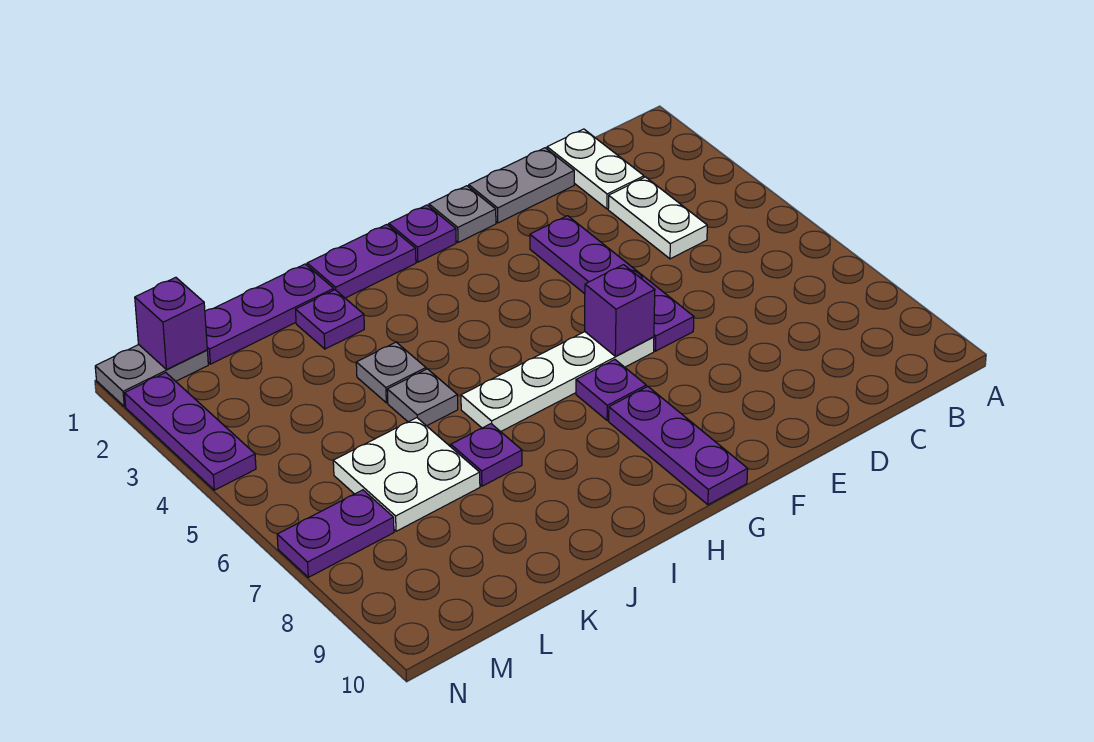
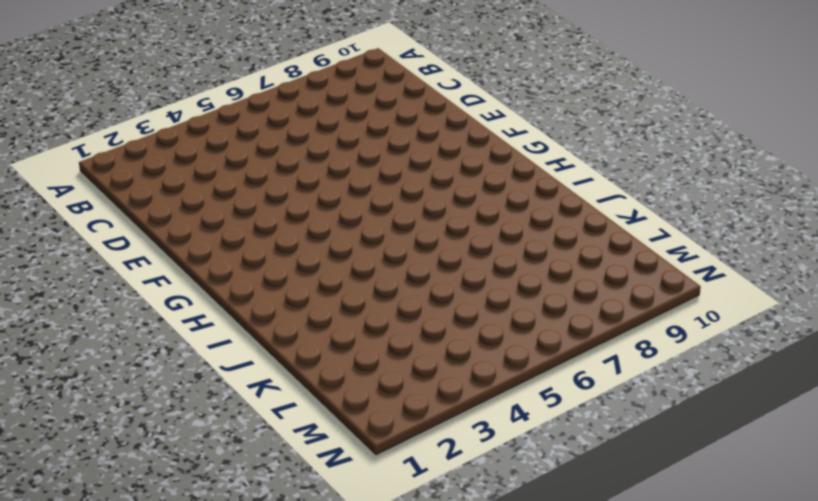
none -> white plate C1:C2 level 1
none -> white plate C3:C4 level 1
none -> grey plate D1:E1 level 1

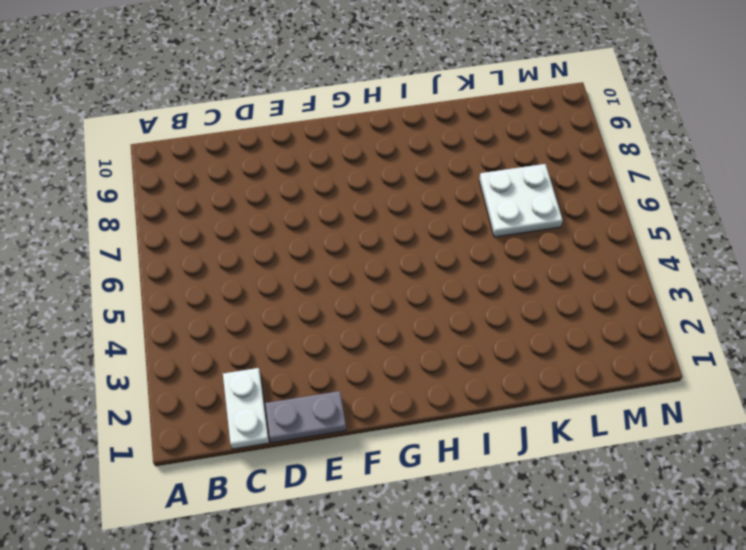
none -> white plate C3:C4 level 1
none -> purple plate E3:E6 level 1
none -> grey plate F1 level 1

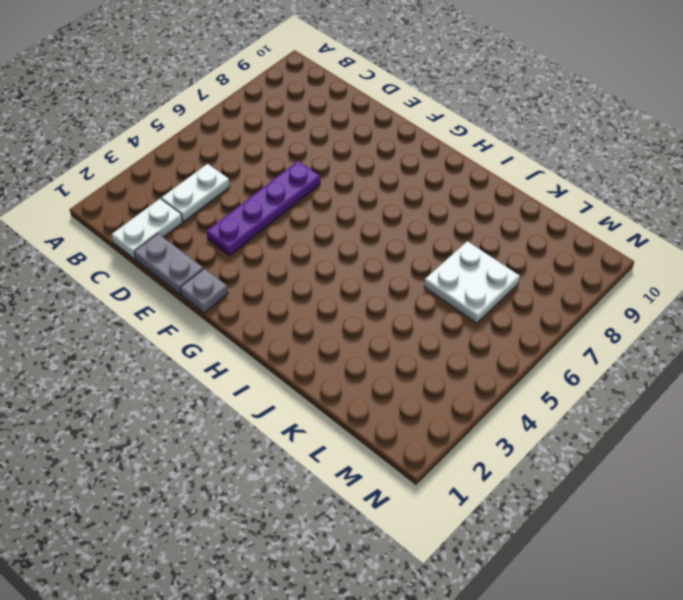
none -> white plate F6:I6 level 1
none -> purple plate G1 level 1
none -> purple plate G7 level 1

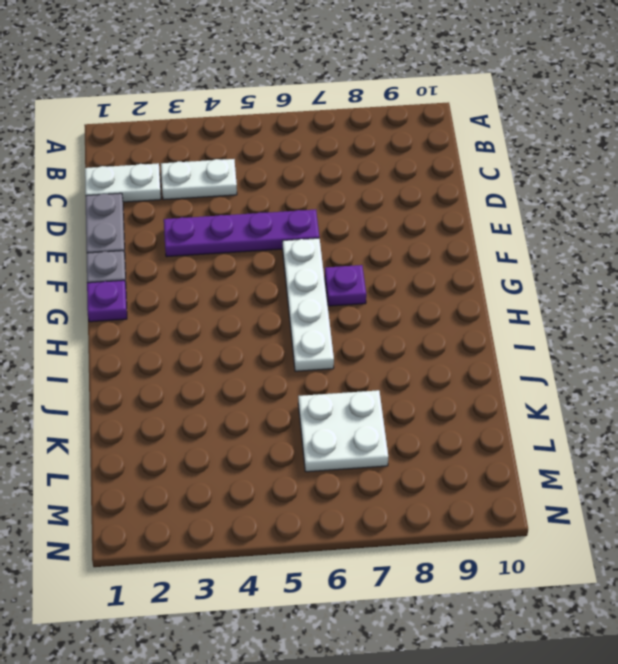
none -> purple plate G8:G10 level 1
none -> purple plate H1:I1 level 1
none -> purple plate J1:L1 level 1

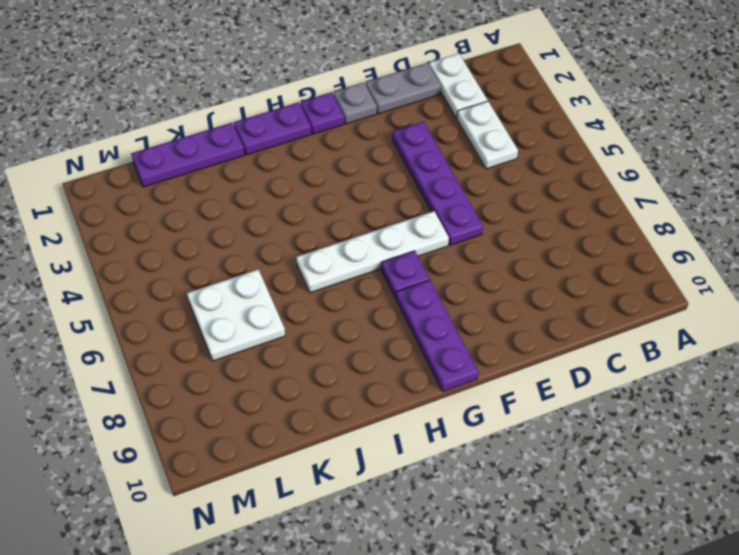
none -> purple plate J2 level 1
none -> grey plate J4 level 1
none -> grey plate J5 level 1

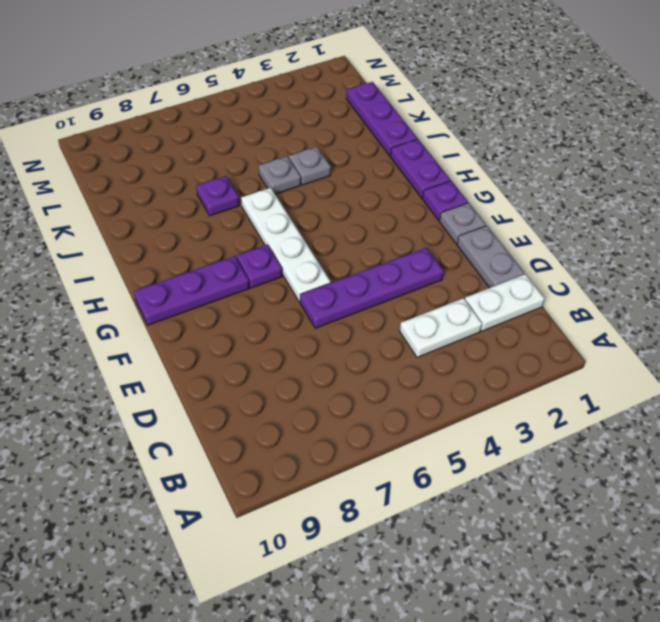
none -> purple plate J2 level 1
none -> white plate K6:L7 level 1
none -> grey plate M1:N1 level 1

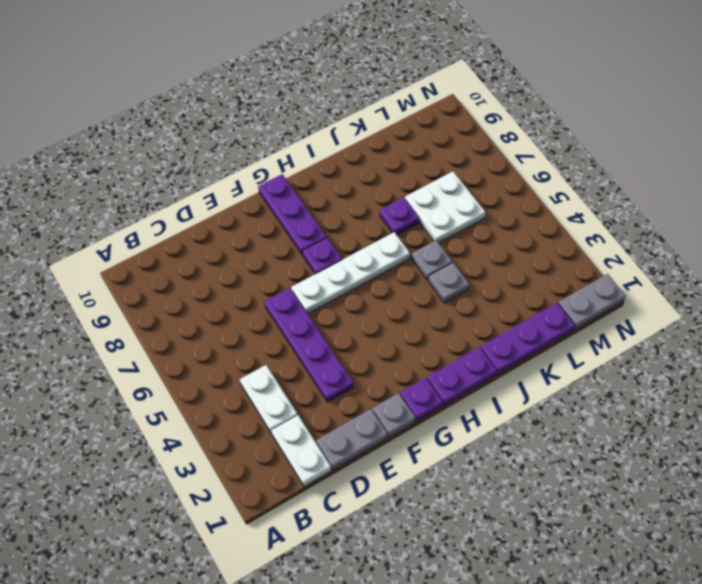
none -> purple plate J2 level 1
none -> purple plate M7:N7 level 1
none -> purple plate N2:N4 level 1

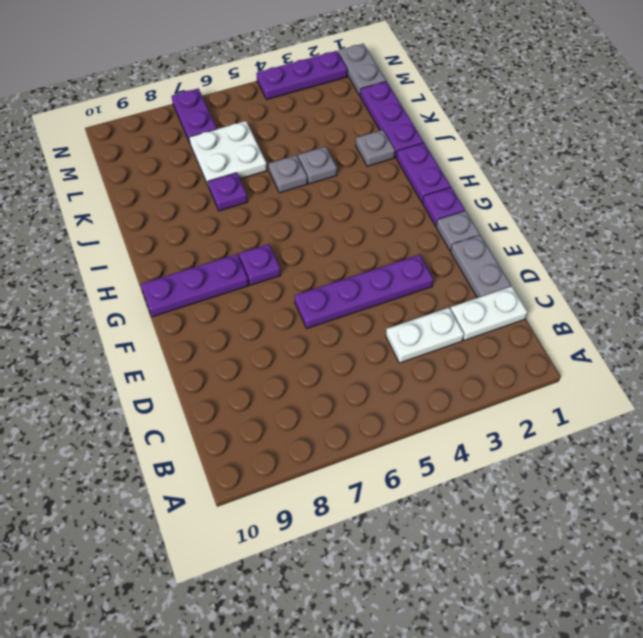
grey plate J2 level 1 -> purple plate J2 level 1
none -> white plate F6:I6 level 1
none -> purple brick F6 level 2
none -> purple brick M1 level 2

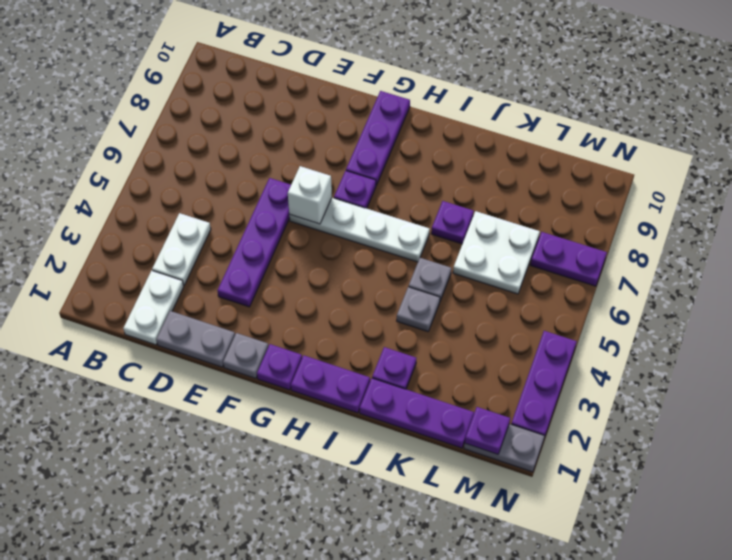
white brick F6 level 2 -> purple brick F6 level 2
purple plate M1 level 2 -> purple brick M1 level 2

